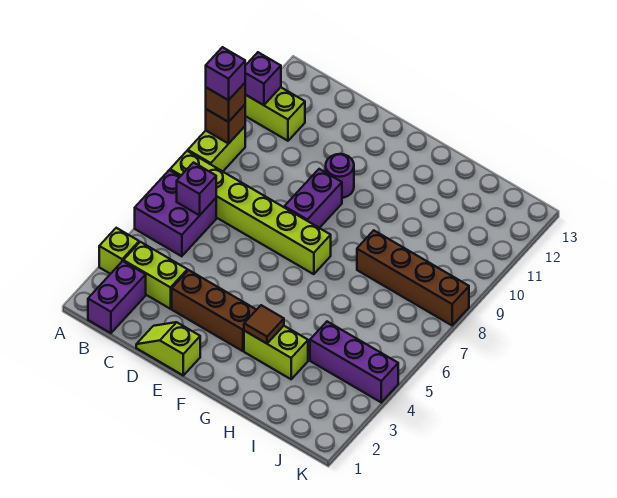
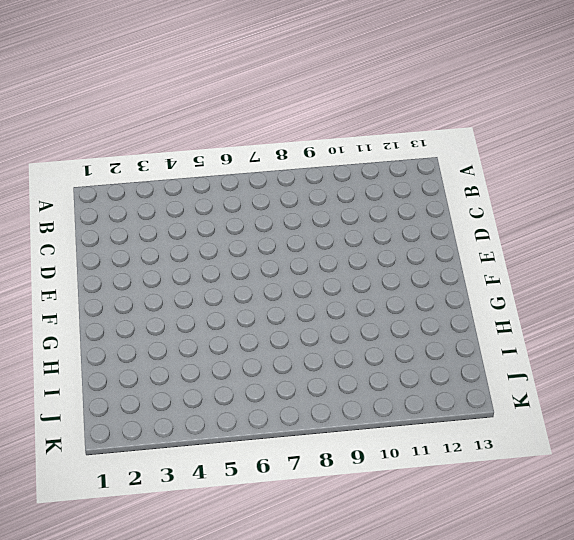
none -> lime brick A3 level 1
none -> purple brick A5:B6 level 1
none -> lime brick A7:F7 level 1

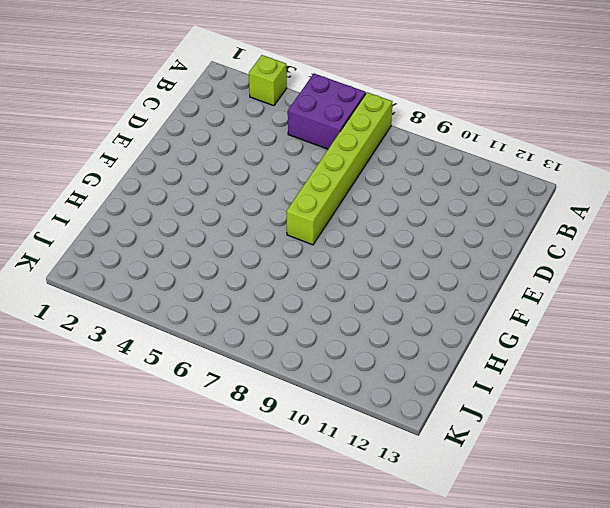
none -> lime brick A8:A9 level 1
none -> lime brick A11:B11 level 1
none -> purple brick B1:B2 level 1

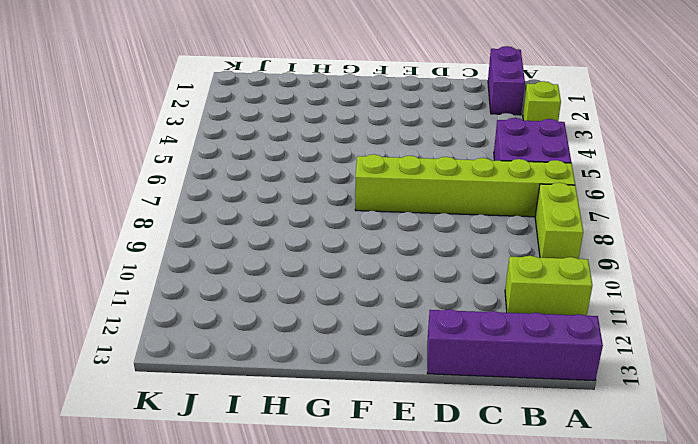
purple brick A13:D13 level 1 -> none
none -> lime brick B3:C3 level 1
none -> lime slope D1:E1 level 1 top E
none -> brown brick D3:F3 level 1

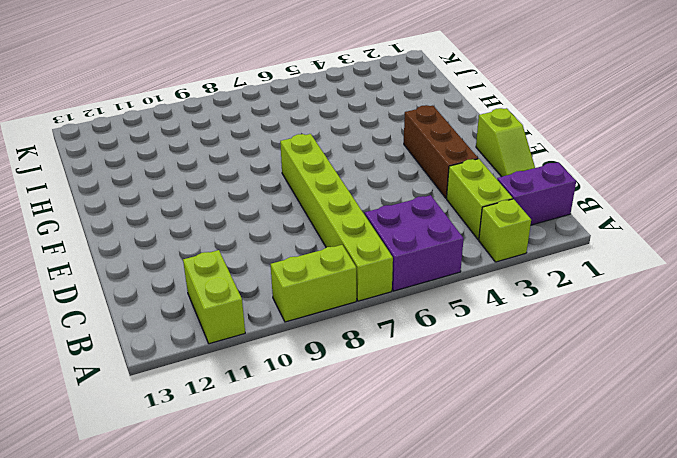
none -> purple brick E8:E9 level 1
none -> purple round brick E10 level 1
none -> lime brick G3:H3 level 1

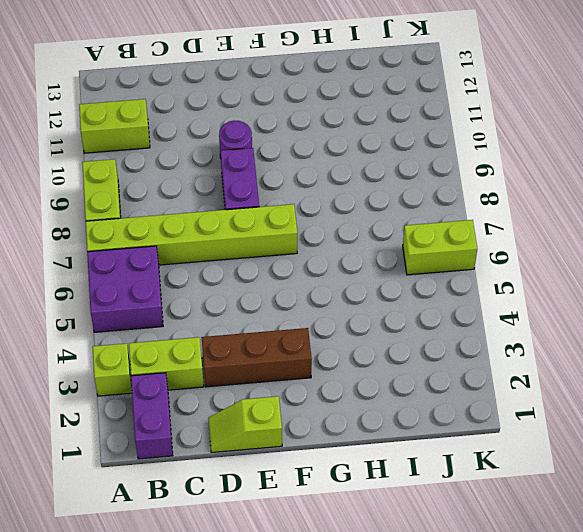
lime brick J6:K6 level 1 -> lime brick G3:H3 level 1
none -> brown brick H8:K8 level 1
none -> purple brick I4:K4 level 1
none -> brown brick A9 level 2

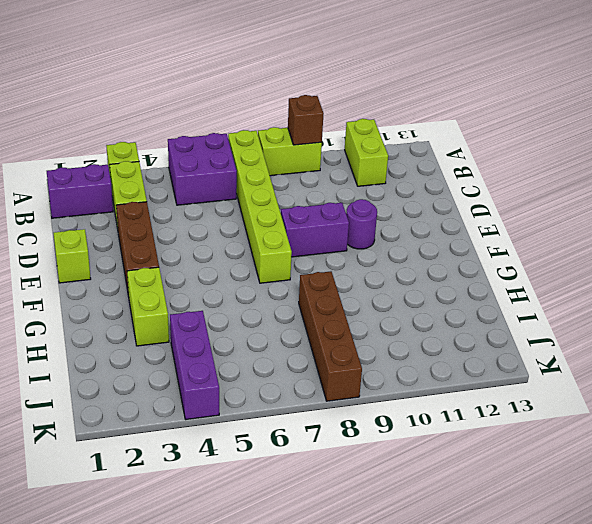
none -> purple brick A11 level 2
none -> purple brick B6 level 2
none -> brown tile G3 level 2

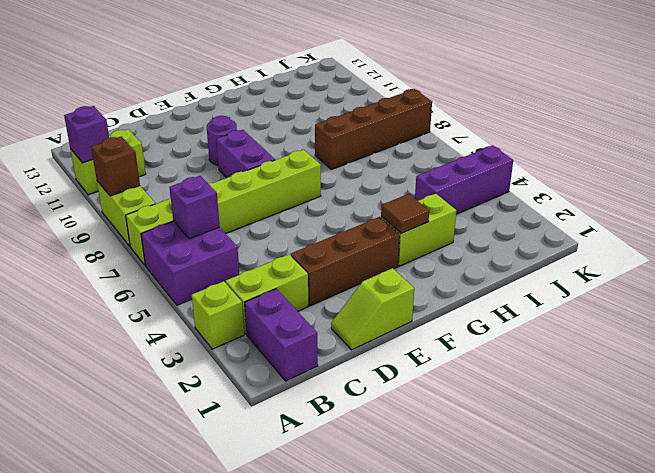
none -> brown brick A9 level 3
none -> purple brick A9 level 4

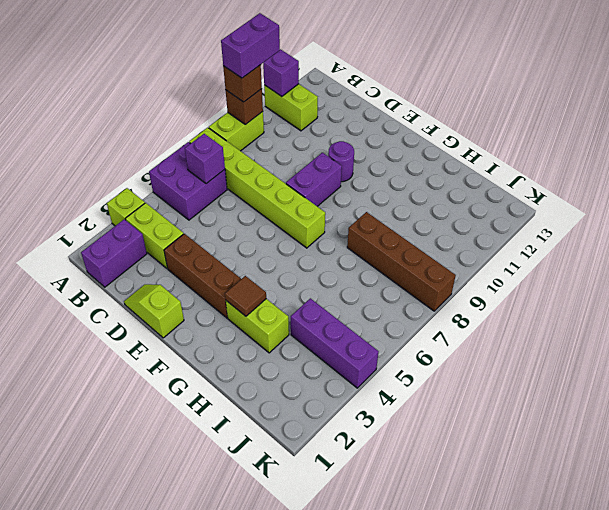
purple brick A9:A10 level 4 -> purple brick A9 level 4

